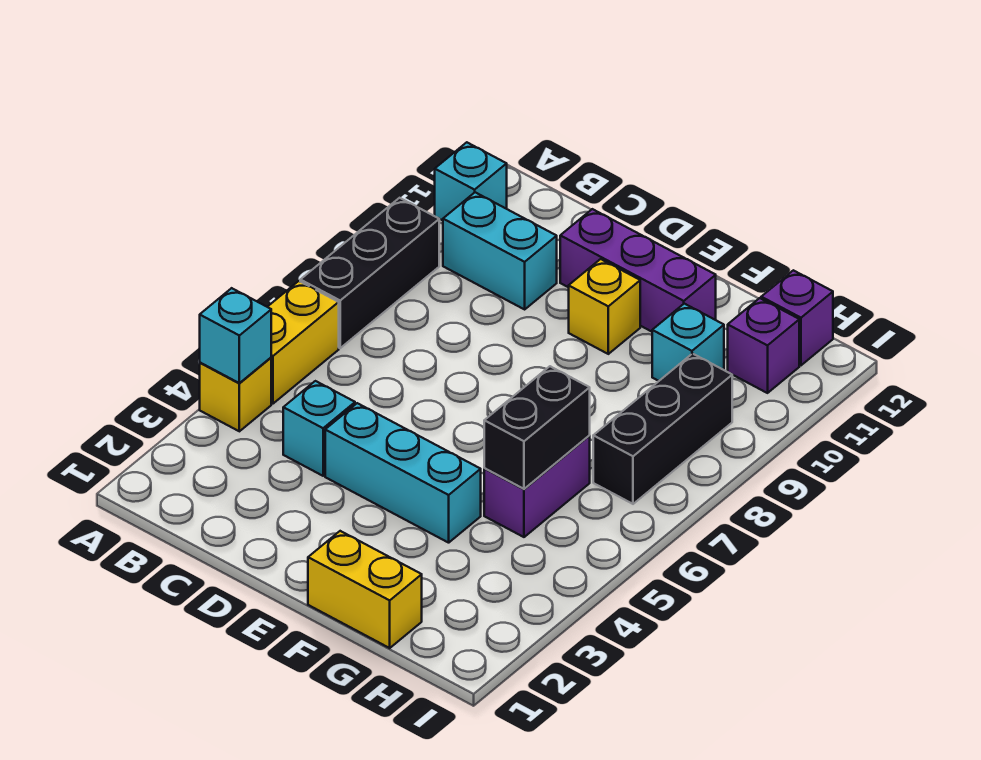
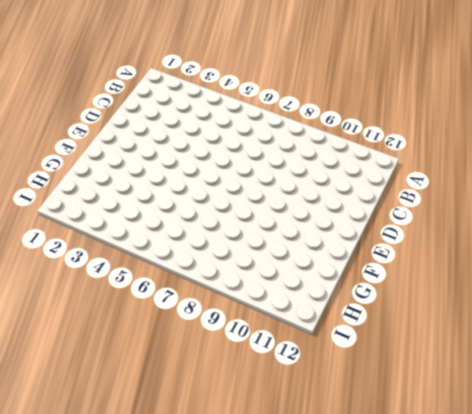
none -> yellow brick A4 level 1
none -> yellow brick A5:A6 level 1
none -> black brick A7:A9 level 1

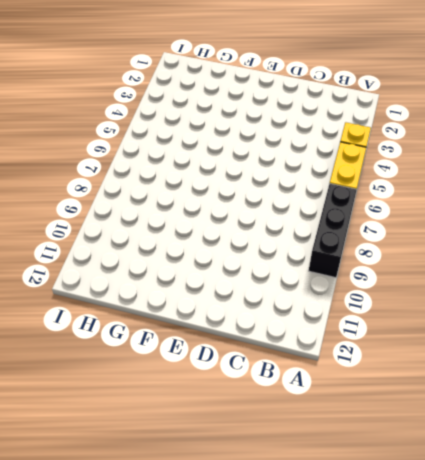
none -> cyan brick A11 level 1
none -> cyan brick B10:C10 level 1
none -> cyan brick C4 level 1

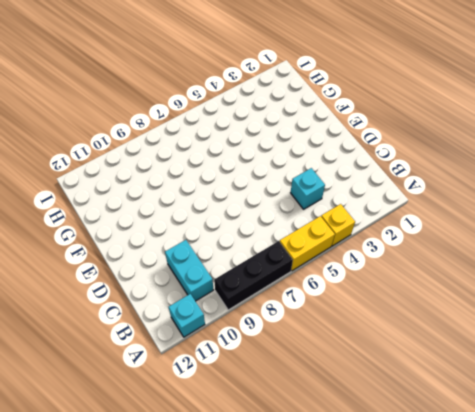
none -> cyan brick D4:F4 level 1
none -> purple brick D11:F11 level 1
none -> yellow brick E10 level 1

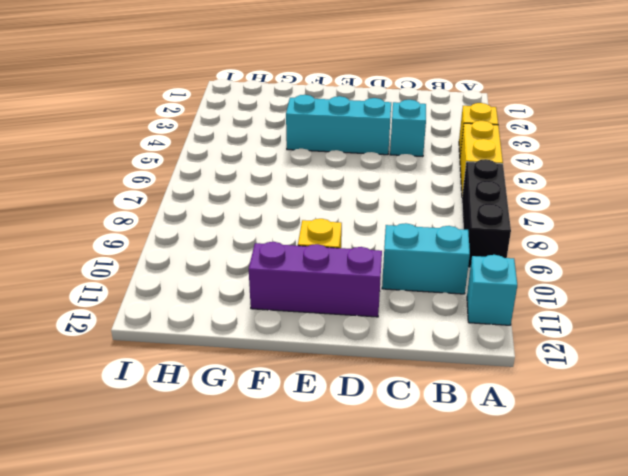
none -> yellow brick F1:G1 level 1
none -> purple brick G5:G6 level 1
none -> cyan brick G10 level 1

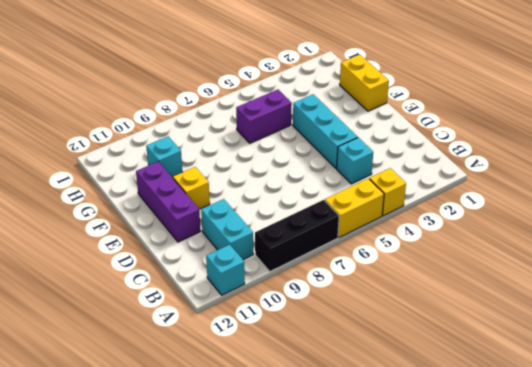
none -> black brick H7:H9 level 1
none -> purple brick H11 level 1
none -> purple brick H12 level 1

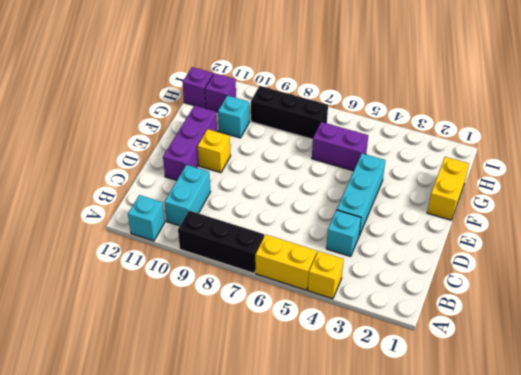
none -> cyan brick A4 level 2
none -> black brick G5:G6 level 2

